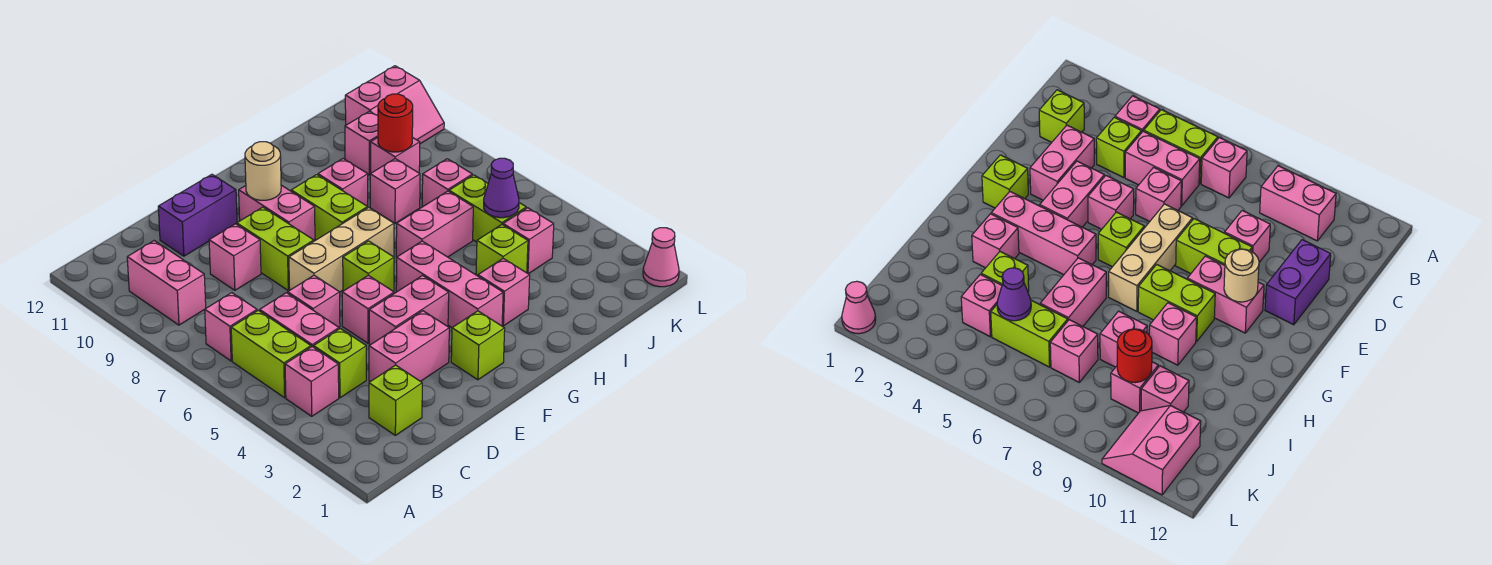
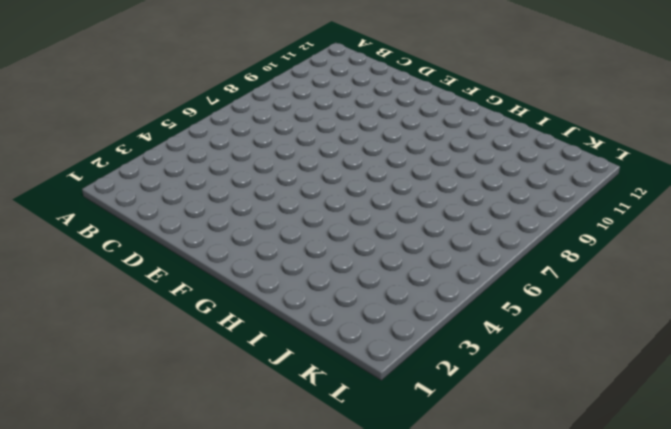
none -> pink brick B4 level 1
none -> lime brick B5:B6 level 1
none -> pink brick B7 level 1
none -> pink brick B9:B10 level 1

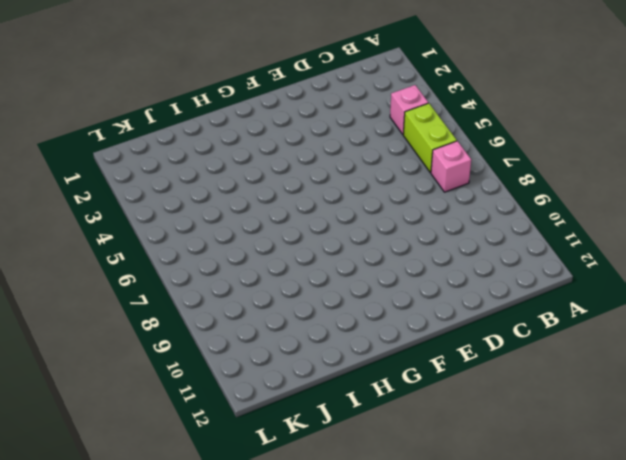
none -> pink brick B9:B10 level 1
none -> lime brick C2 level 1
none -> lime brick C4 level 1
none -> pink brick C5:C6 level 1

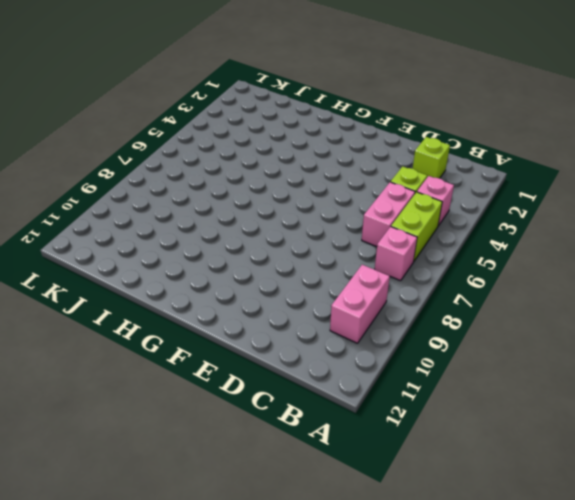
none -> pink brick D3:E3 level 1
none -> pink brick D6 level 1
none -> pink brick D9 level 1
none -> purple brick D11:E11 level 1

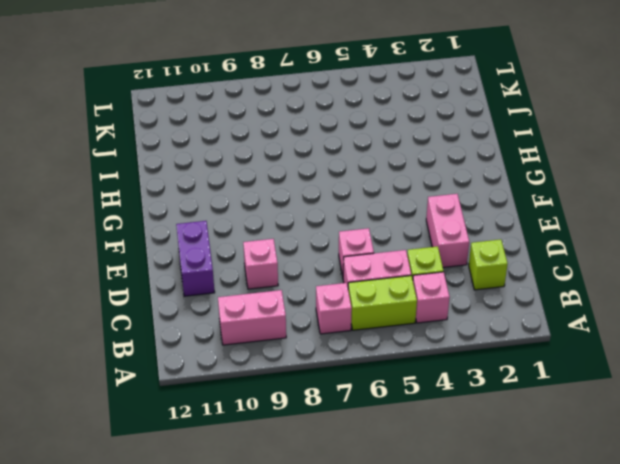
none -> pink brick E4:F4 level 1
none -> pink brick E5 level 1
none -> tan brick E7:G7 level 1
none -> lime brick E8:E9 level 1

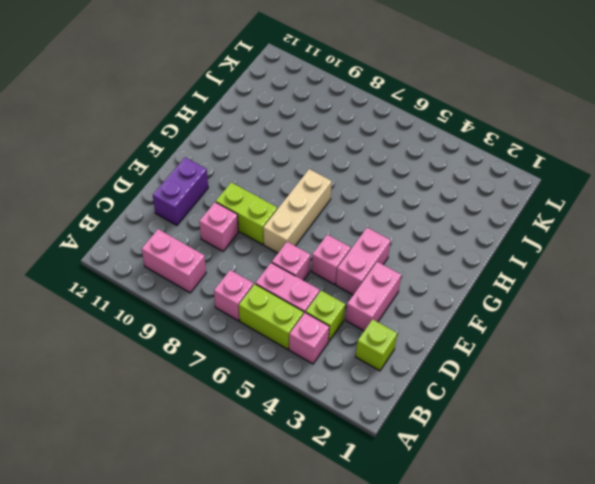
none -> lime brick F2 level 1
none -> lime brick F6 level 1
none -> pink brick F9:F10 level 1
none -> pink brick G3:G5 level 1

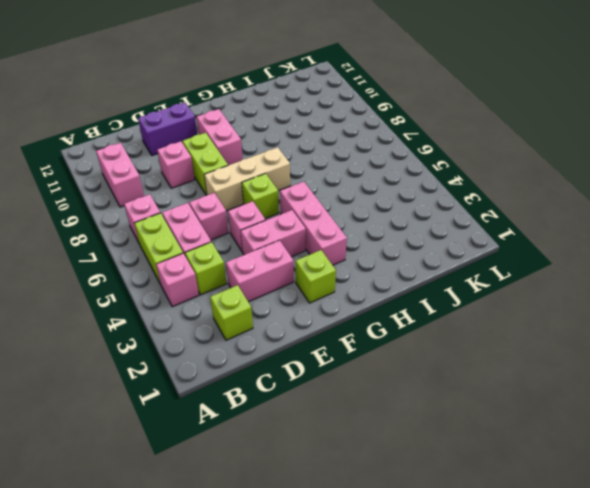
none -> lime brick G8:G9 level 1
none -> pink brick H3 level 1
none -> pink brick H6:I6 level 1
none -> pink brick H9 level 1

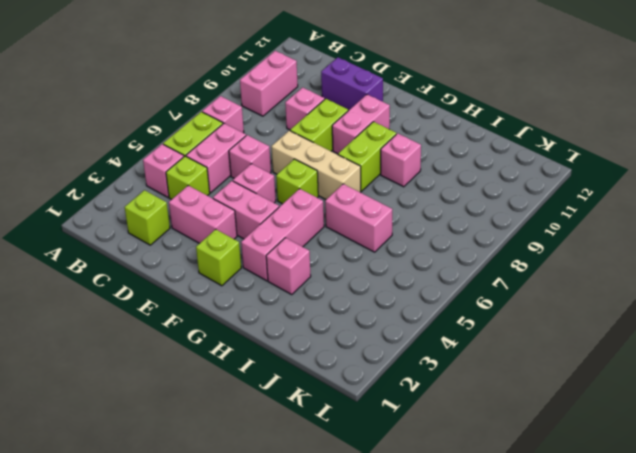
none -> lime brick I4 level 1
none -> pink brick I8 level 1
none -> pink brick J4 level 1
none -> lime brick J5:J6 level 1

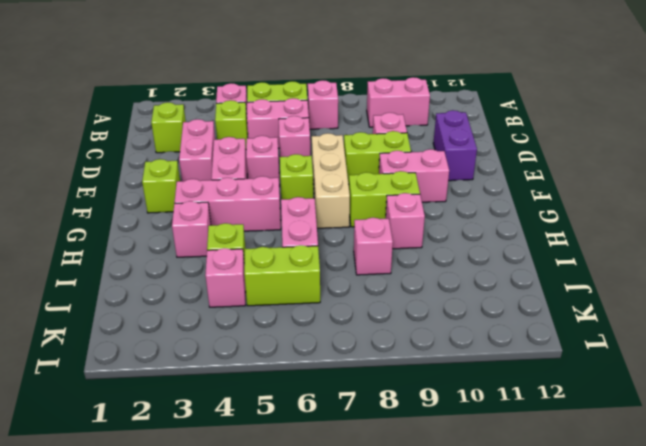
none -> pink brick J7 level 1
none -> pink brick J9 level 1
none -> pink brick J10 level 1
none -> pink slope K10:L11 level 1 top 11

